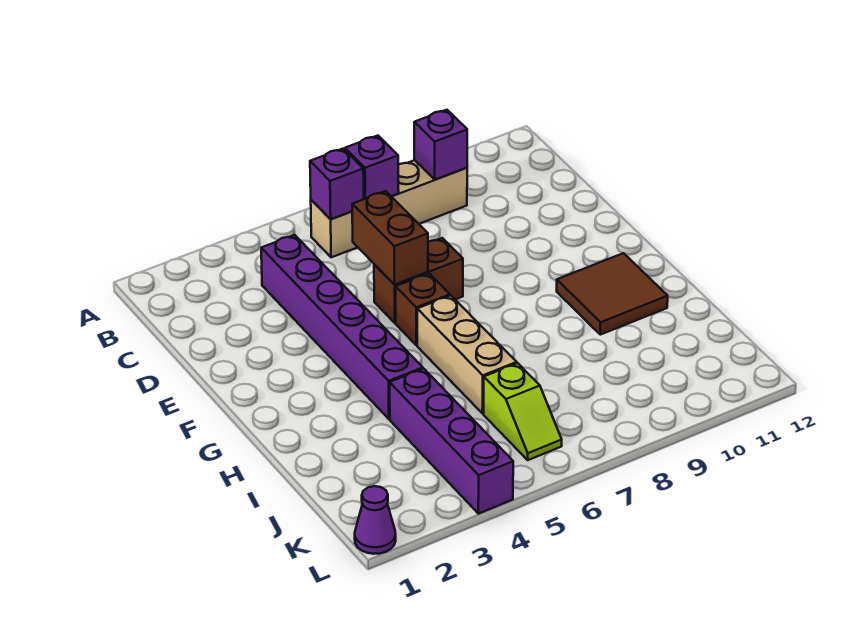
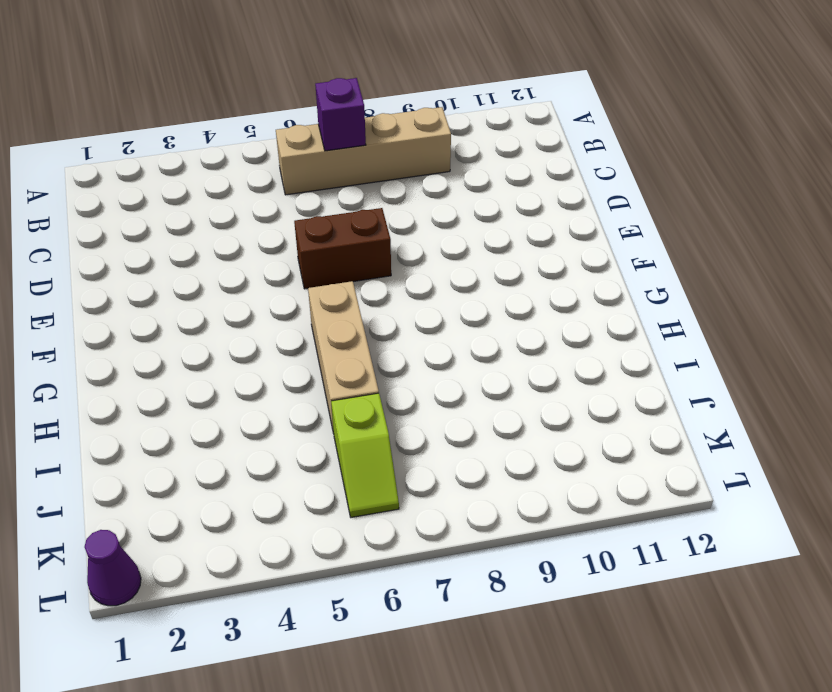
none -> purple brick C4:H4 level 1
none -> brown brick F6 level 1
none -> brown tile G10:H11 level 1

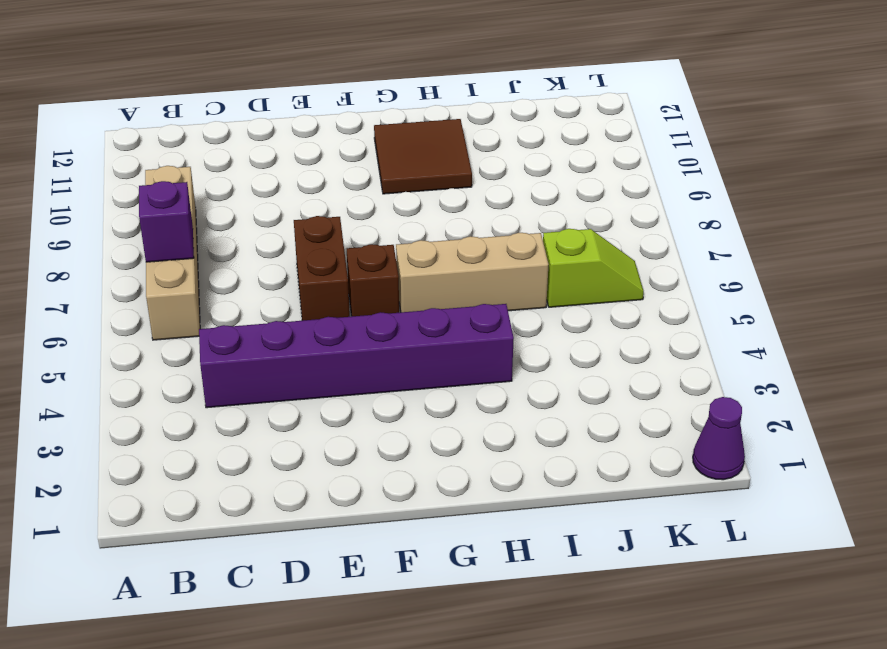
none -> purple brick I4:L4 level 1
none -> purple brick B6 level 2
none -> purple brick B9 level 2

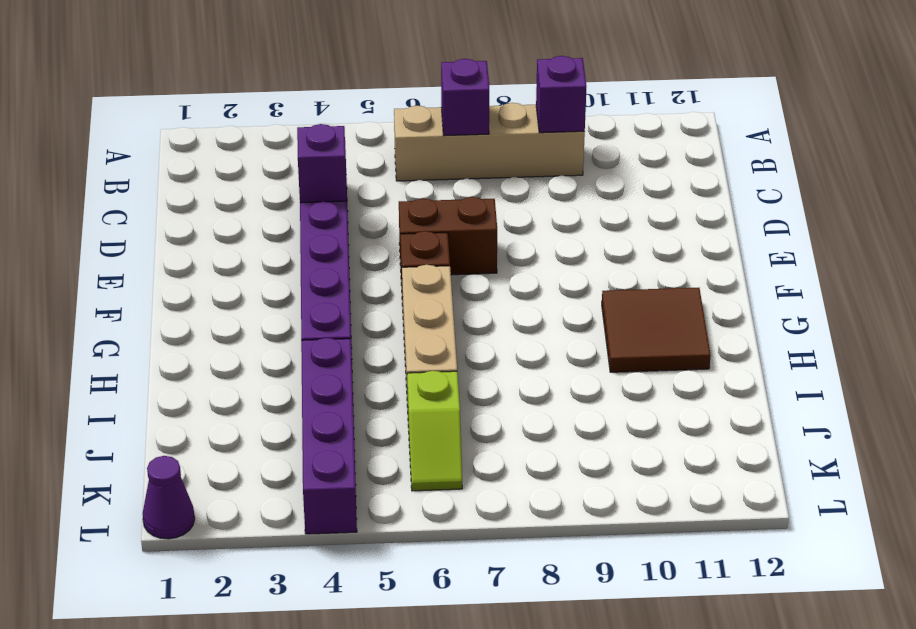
purple brick D4 level 2 -> purple brick B6 level 2
none -> brown brick D6:E6 level 2

